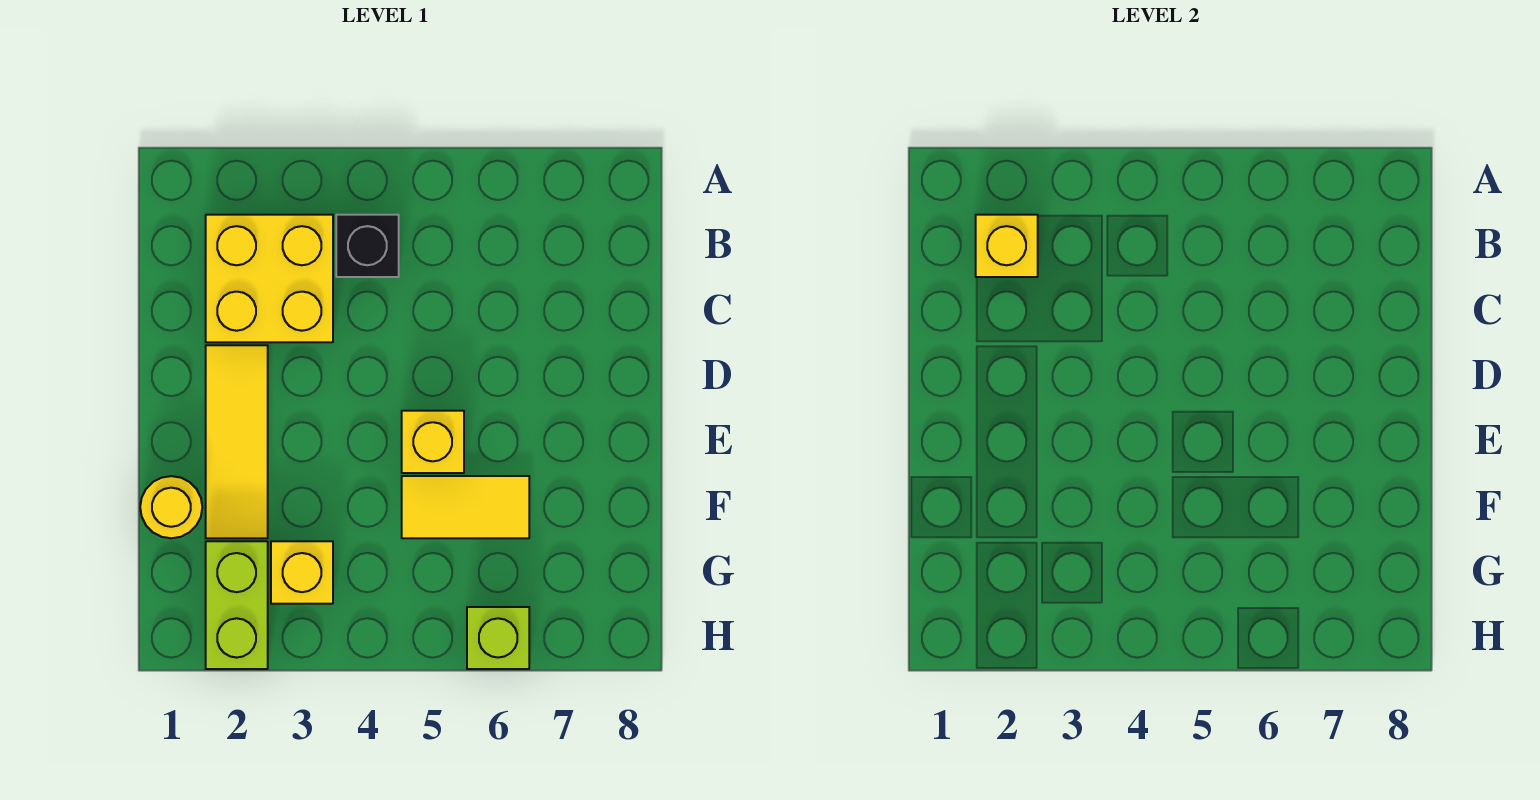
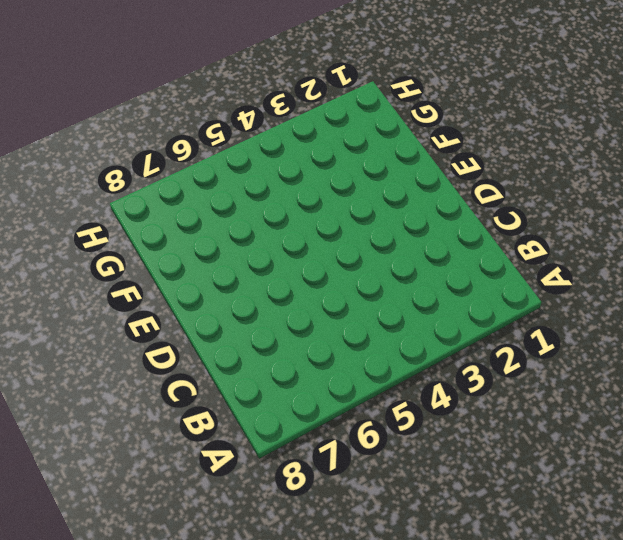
none -> yellow brick B2:C3 level 1
none -> black brick B4 level 1

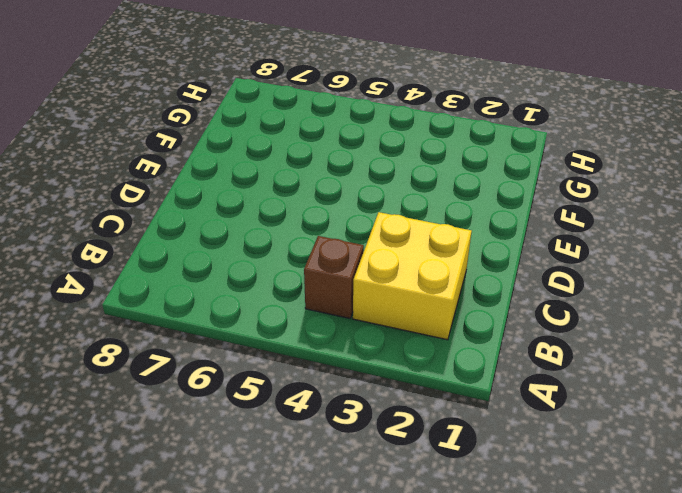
brown brick B4 level 1 -> black brick B4 level 1
none -> yellow tile D2:F2 level 1
none -> yellow brick E5 level 1

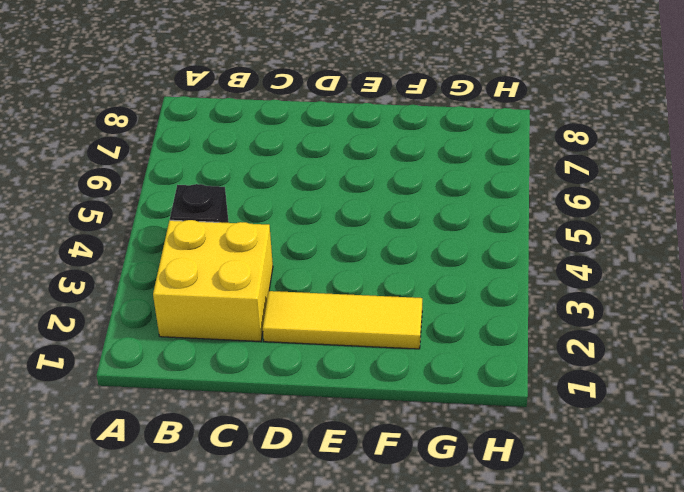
none -> yellow brick E5 level 1
none -> yellow round brick F1 level 1

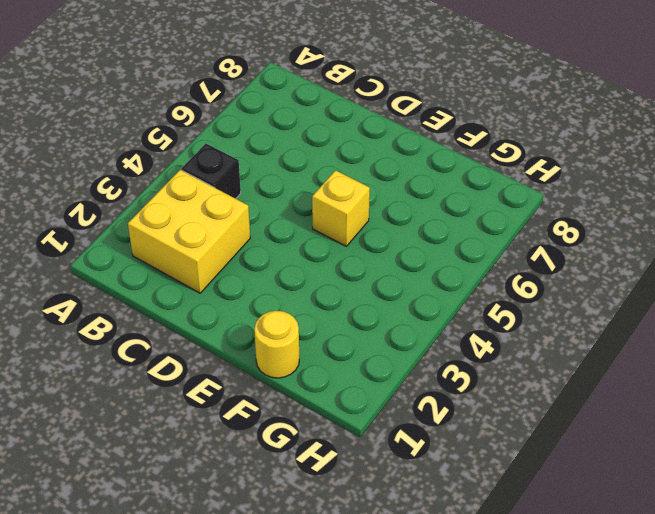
none -> yellow tile D2:F2 level 1
none -> yellow tile F5:F6 level 1

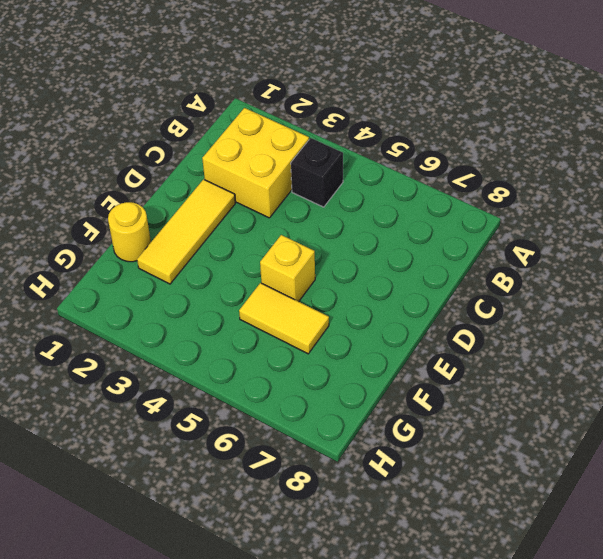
none -> lime brick G2:H2 level 1
none -> yellow brick G3 level 1

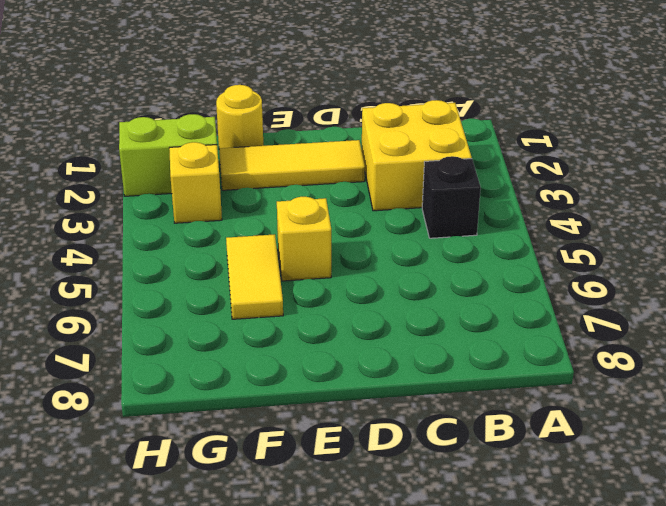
none -> lime brick H6 level 1
none -> yellow brick B2 level 2

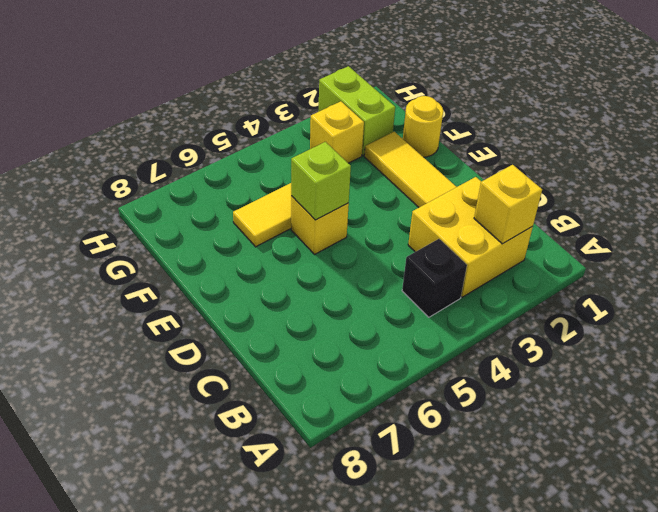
lime brick E5 level 2 -> lime brick H6 level 1

